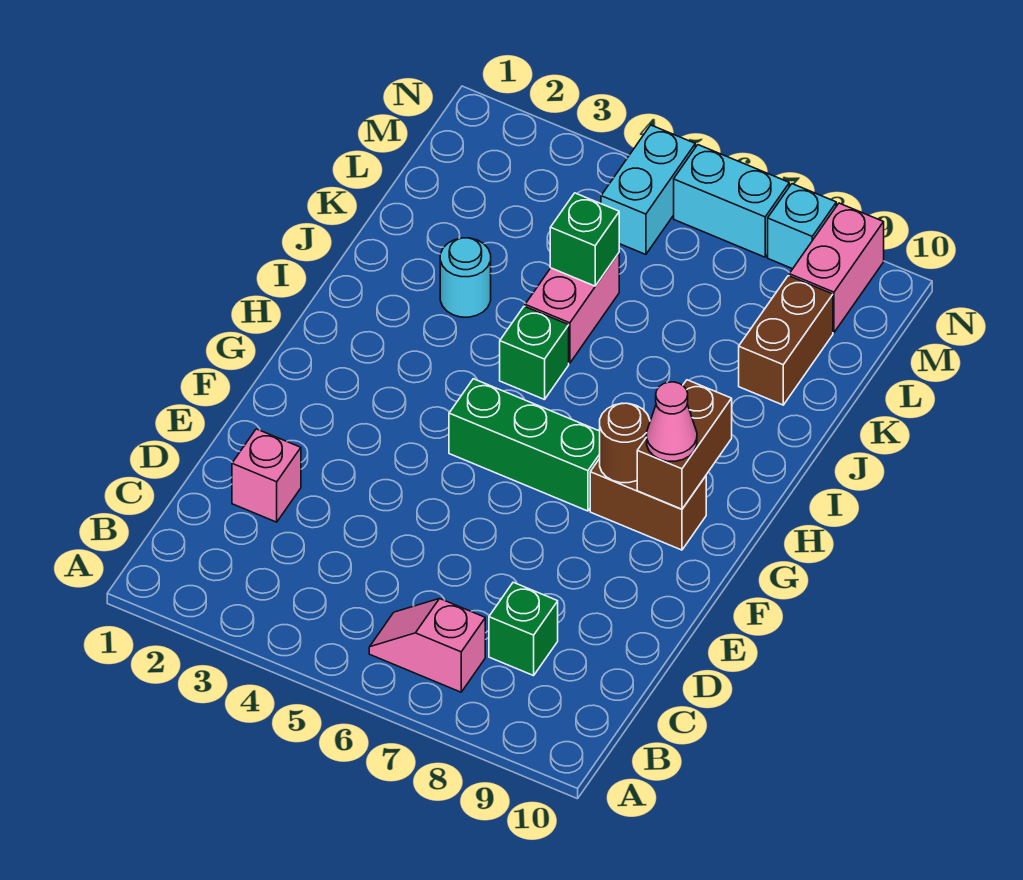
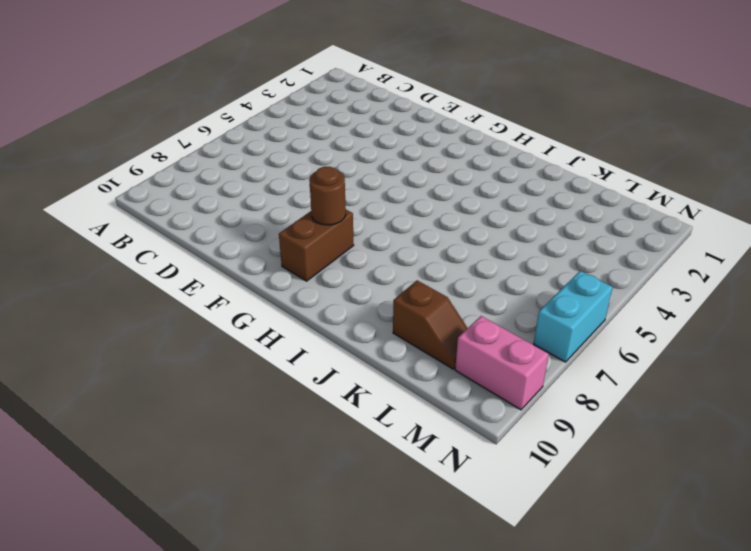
brown slope K9:L9 level 1 top K -> brown brick K9:L9 level 1
none -> pink slope B6:B7 level 1 top 7
none -> green brick C8 level 1
none -> pink brick D2 level 1

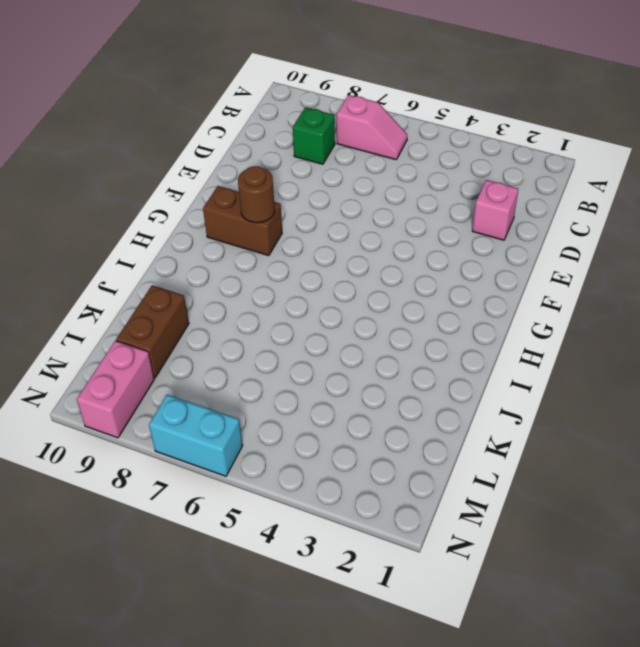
none -> green brick G5:G7 level 1
none -> green brick I5 level 1
none -> cyan round brick J3 level 1

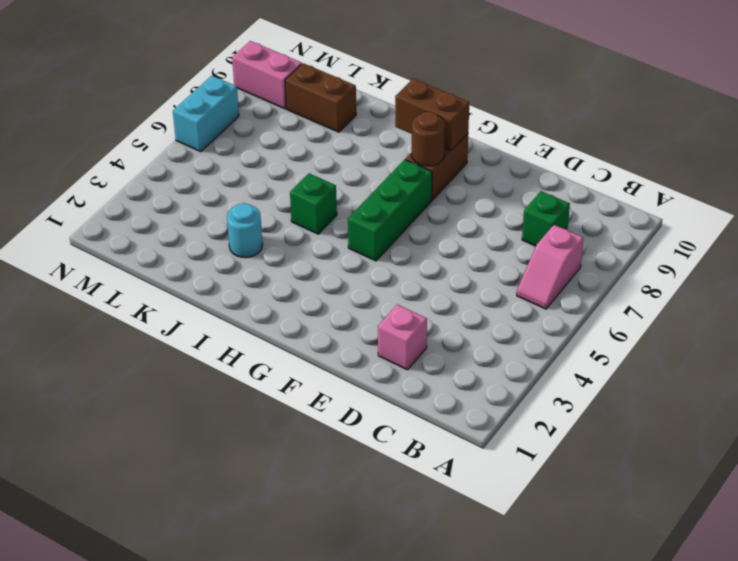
none -> pink brick J5:K5 level 1
none -> cyan brick M5:N5 level 1
none -> cyan brick N8 level 1

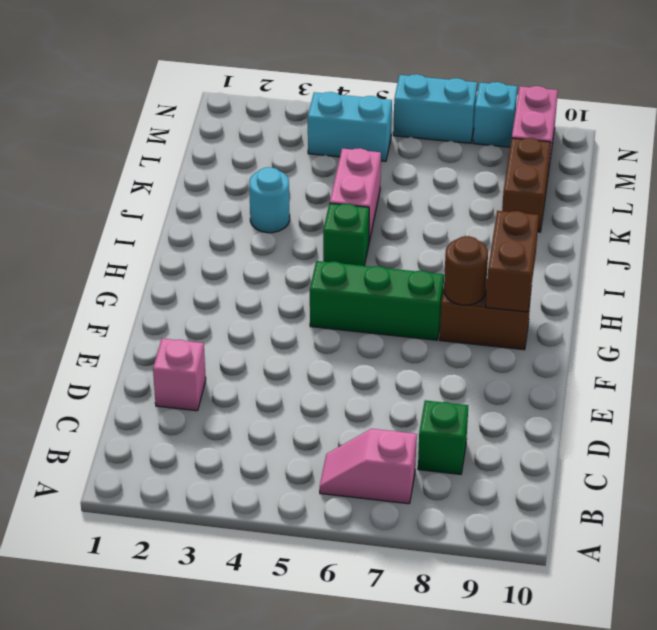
cyan brick M4:M5 level 1 -> cyan brick M5:N5 level 1
none -> green brick K5 level 2
none -> pink cone G9 level 3

